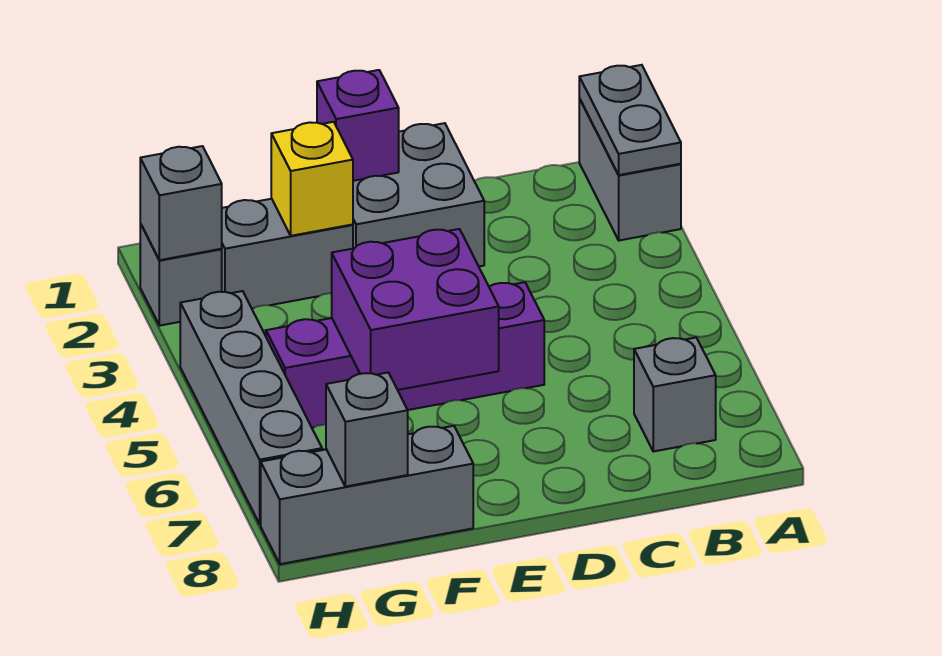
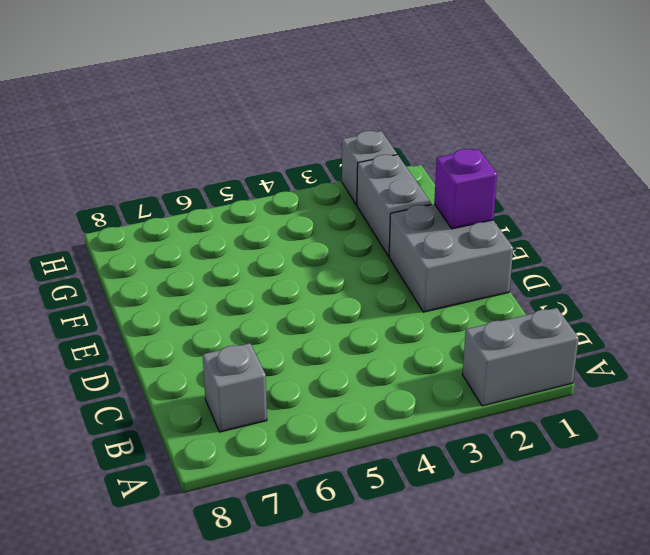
none -> purple brick D5:G5 level 1
none -> grey brick F8:H8 level 1
none -> grey brick H4:H7 level 1

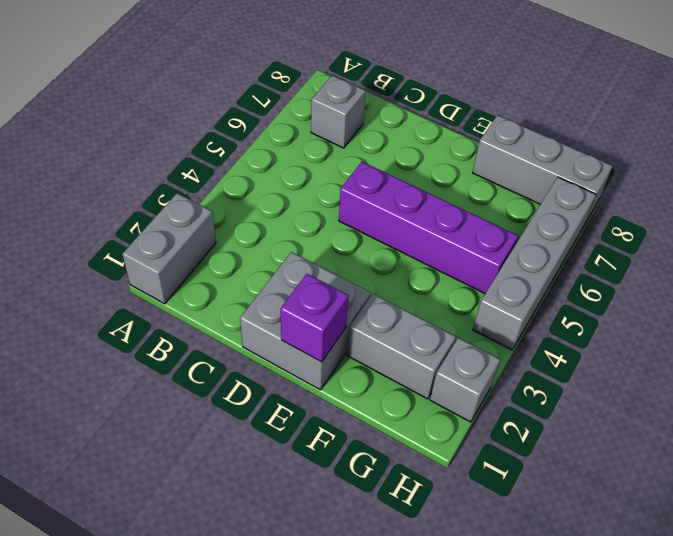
none -> grey plate A1:A2 level 2
none -> purple brick E5:F6 level 2
none -> yellow brick F2 level 2

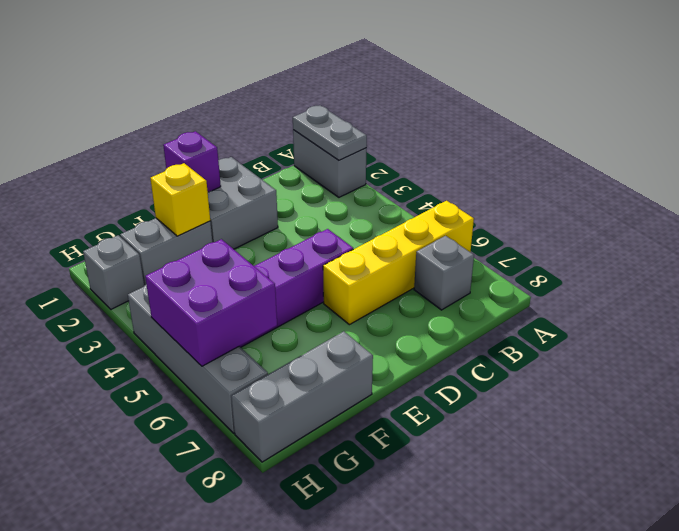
yellow brick A6:D6 level 1 -> none
purple brick G5:H6 level 2 -> purple brick E5:F6 level 2
none -> grey brick G8 level 2
none -> grey brick H2 level 2

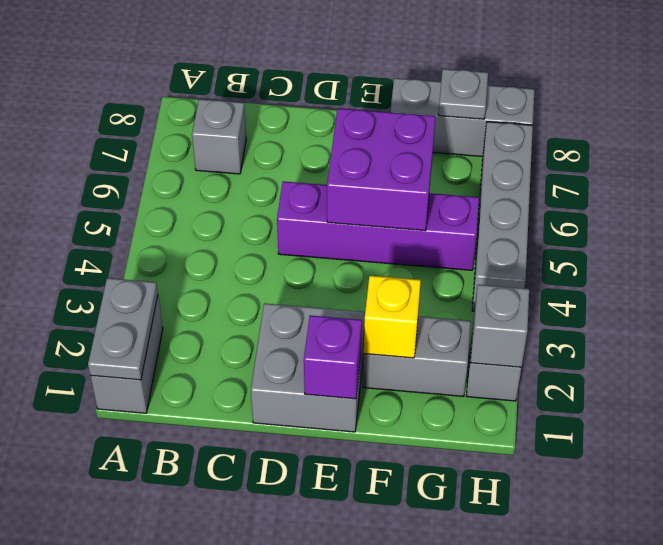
grey plate G8 level 2 -> grey brick G8 level 2

